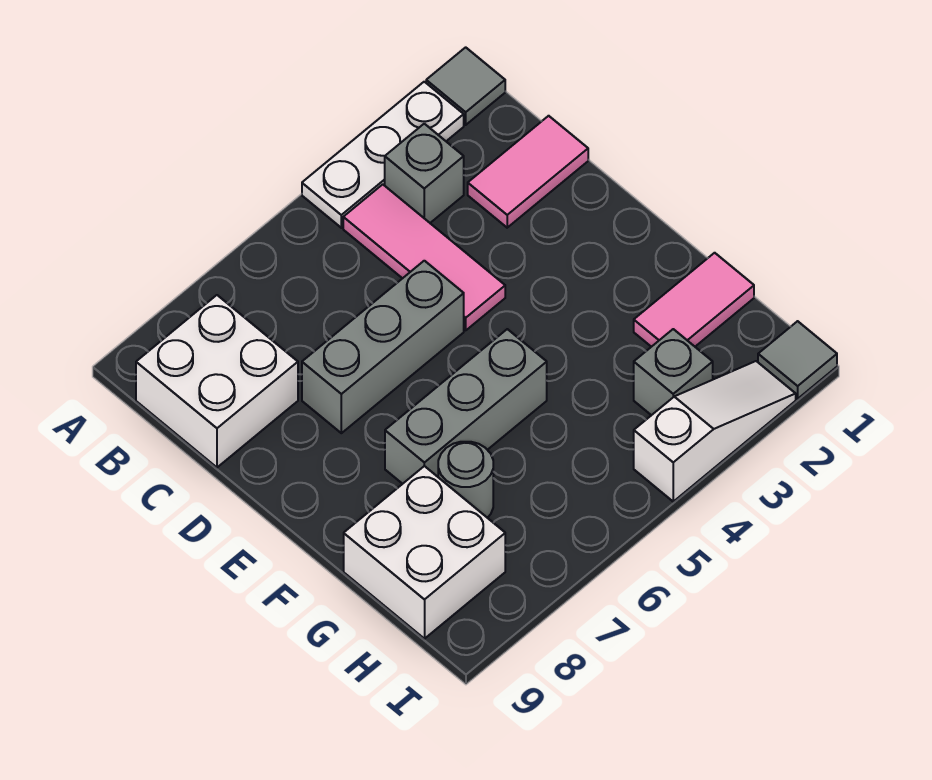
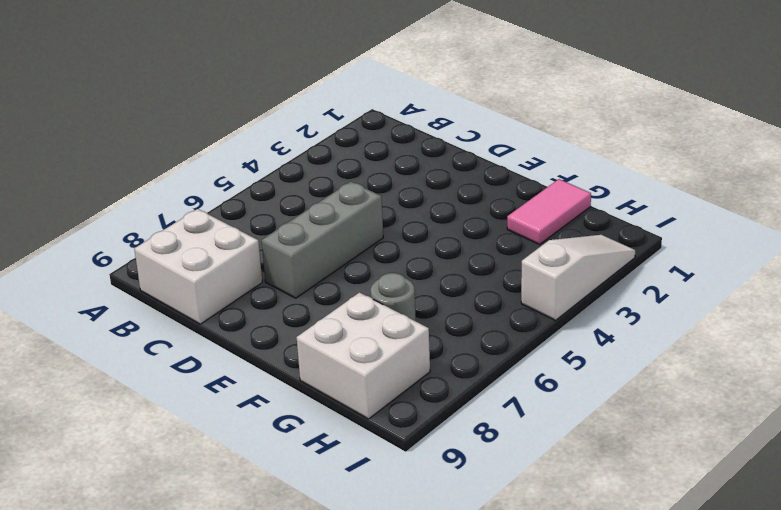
none -> grey tile A1 level 1
none -> white plate A2:A4 level 1
none -> grey brick B3 level 1

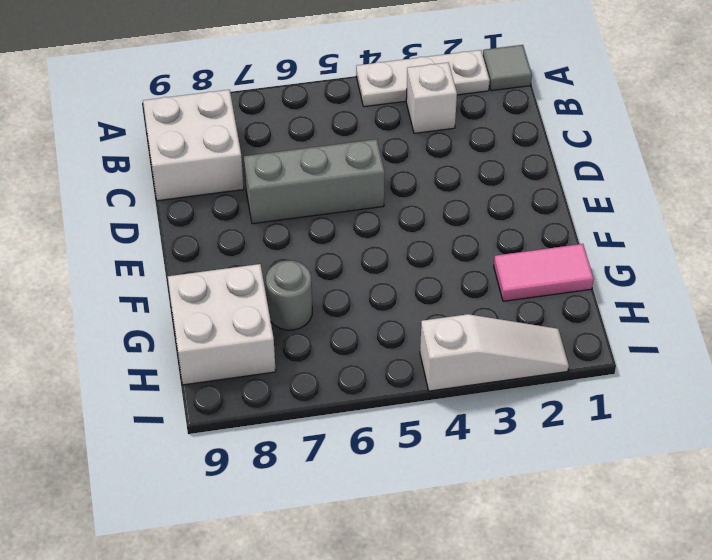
white brick B3 level 1 -> grey brick B3 level 1
none -> pink tile B4:D4 level 1
none -> pink tile C1:C2 level 1
none -> grey brick F5:F7 level 1

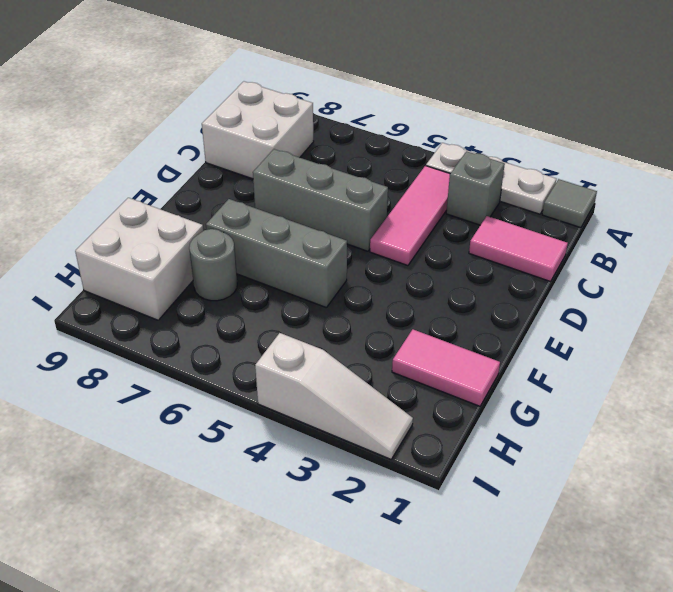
none -> grey brick H3 level 1
none -> grey tile I1 level 1

